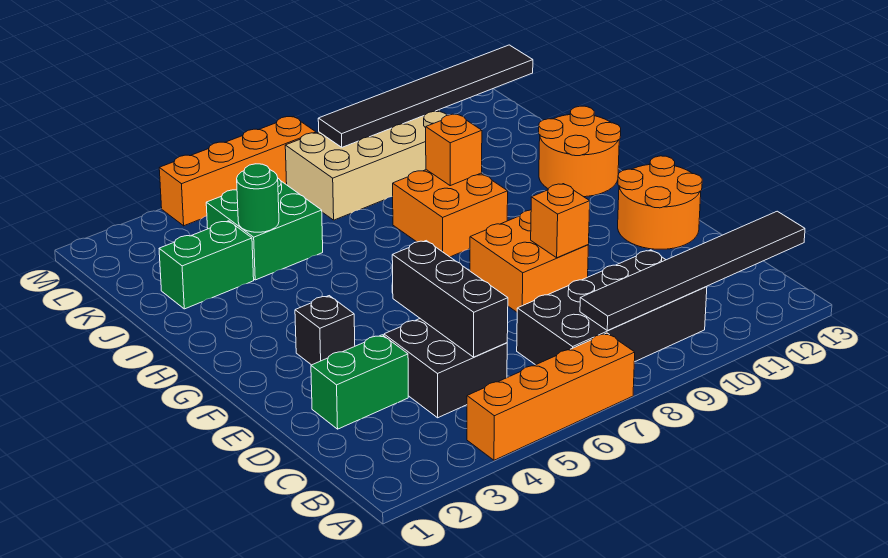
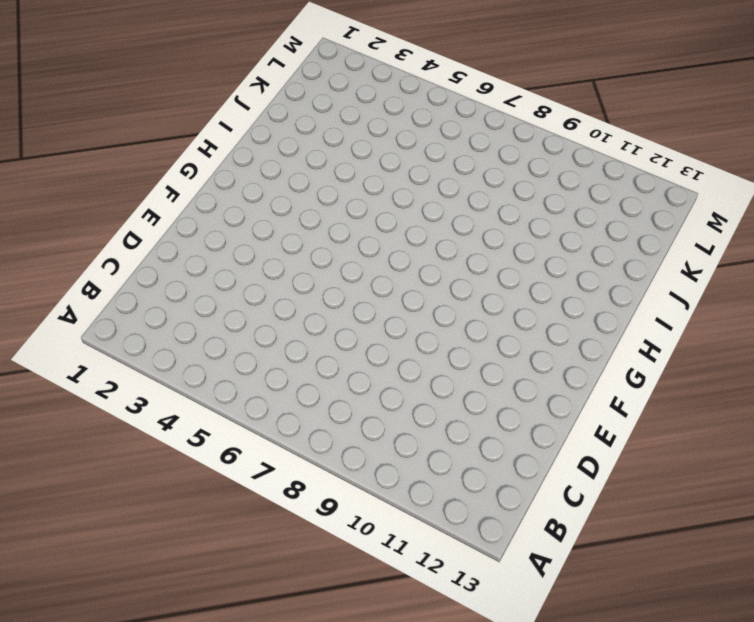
none -> orange brick A4:A7 level 1
none -> black brick B7:C10 level 1
none -> black brick C4:D5 level 1

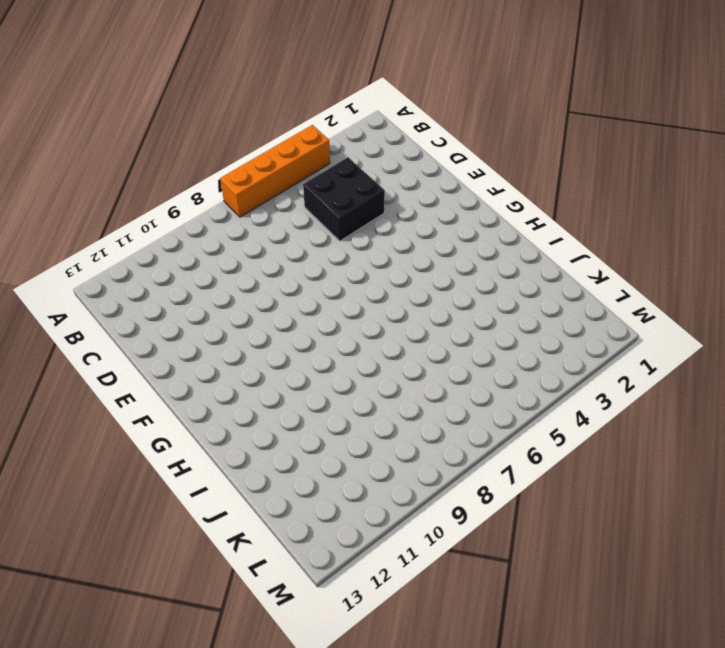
none -> black brick B7:C10 level 1
none -> green brick D2:D3 level 1
none -> orange brick E8:F9 level 1

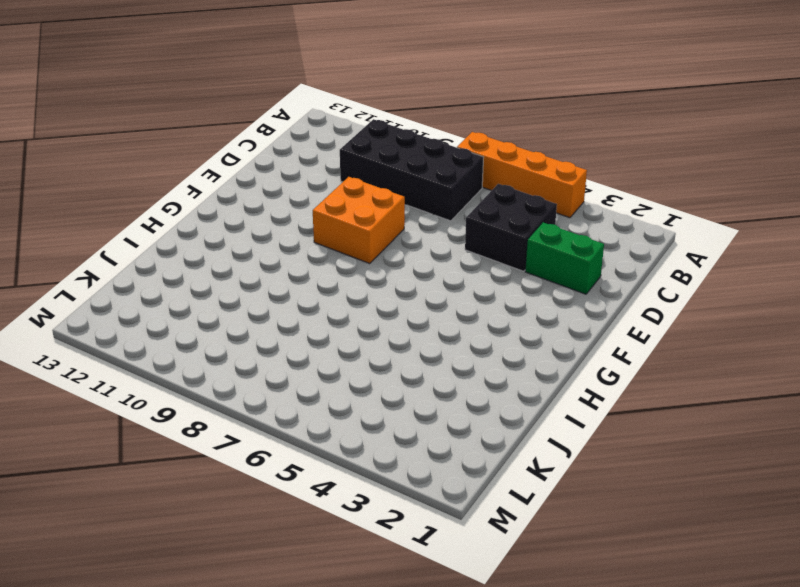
none -> orange round brick E12:F13 level 1
none -> black brick F3 level 1
none -> orange brick H8:I9 level 1

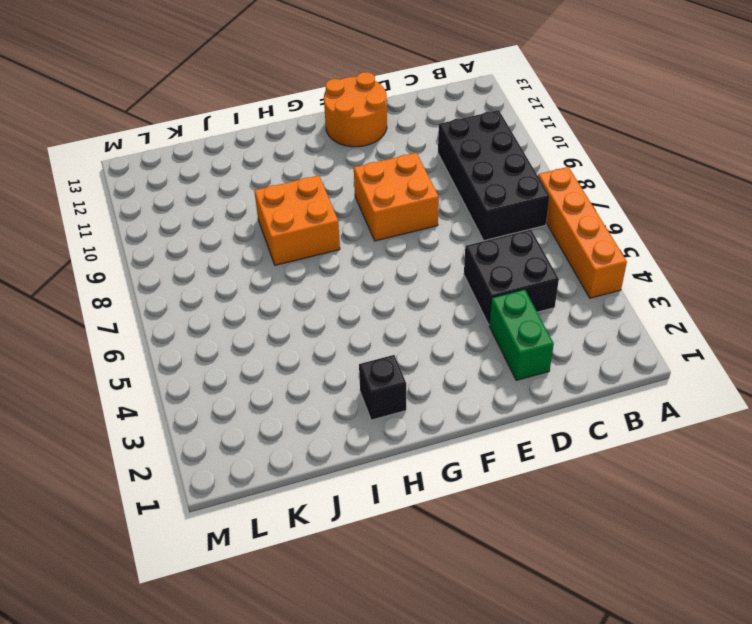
black brick H2 level 1 -> black brick F3 level 1
none -> orange round brick H12:I13 level 1
none -> green brick J2:J3 level 1
none -> green brick J4:K5 level 1

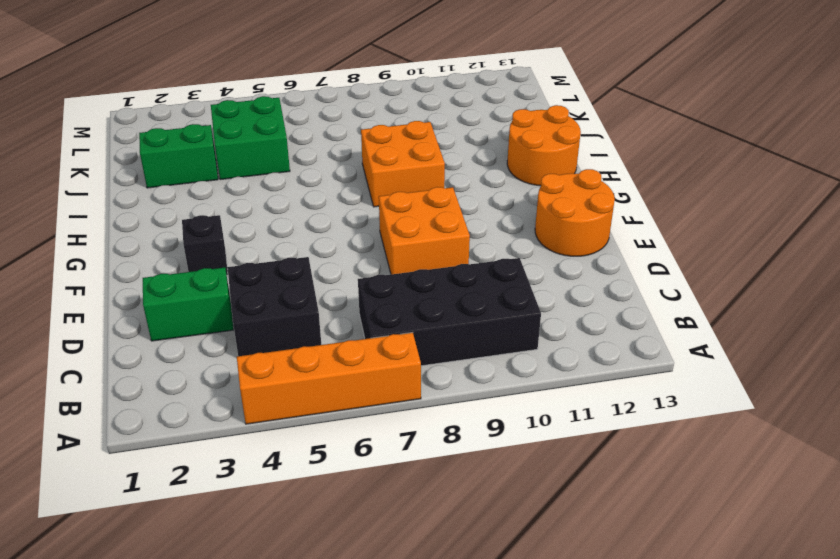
none -> tan brick K7:L10 level 1
none -> orange brick M4:M7 level 1
none -> black tile B8:B13 level 2

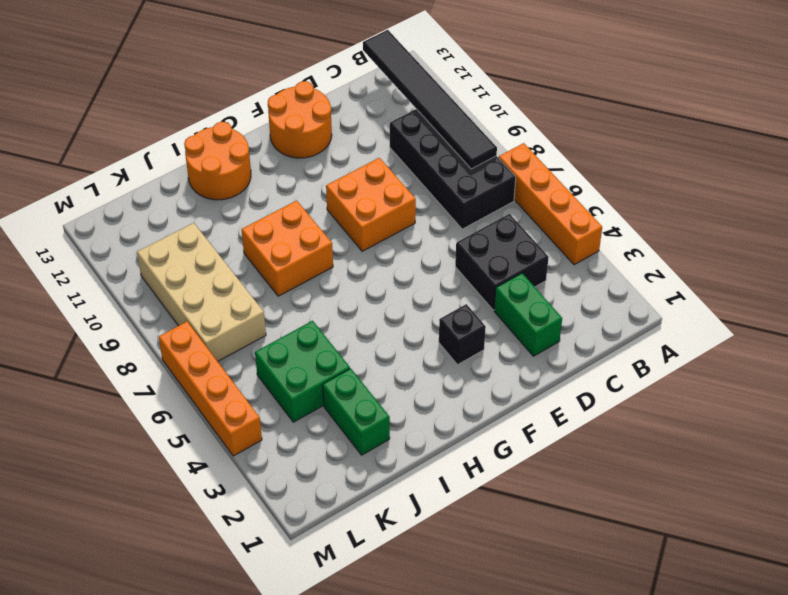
none -> black brick C5:E5 level 2
none -> orange brick E9 level 2
none -> orange brick I9 level 2

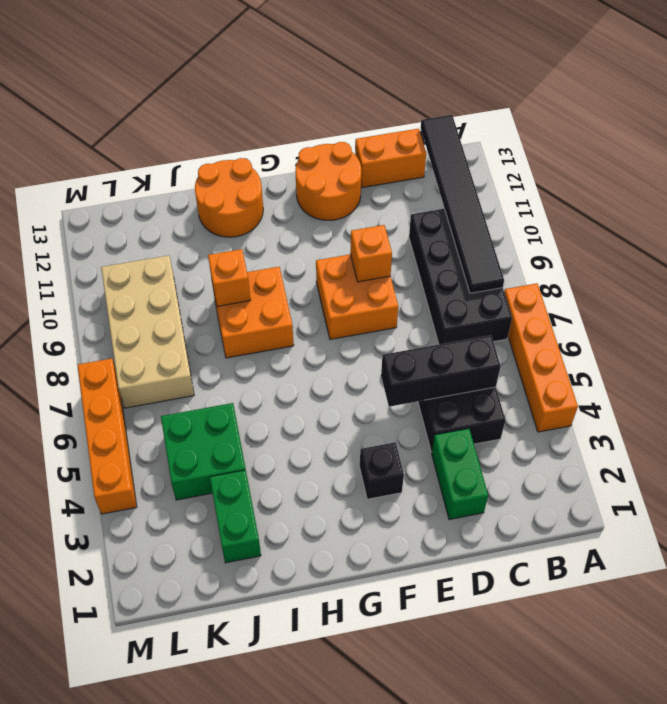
orange brick C13:D13 level 1 -> none
none -> green round brick J4 level 2
none -> black tile L8:L13 level 2

